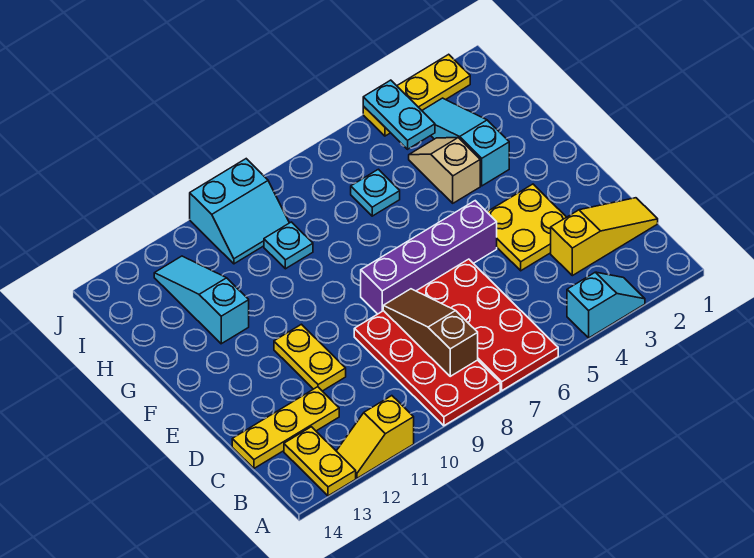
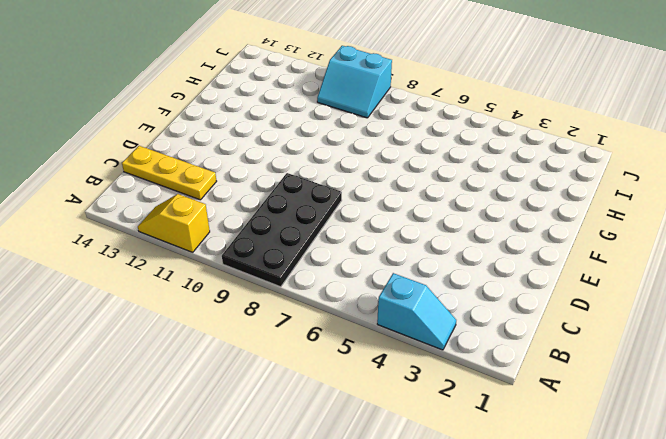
black plate A8:D9 level 1 -> red plate A8:D9 level 1
none -> red plate A6:D7 level 1
none -> yellow plate A13:B13 level 1
none -> yellow slope C1:C3 level 1 top 3

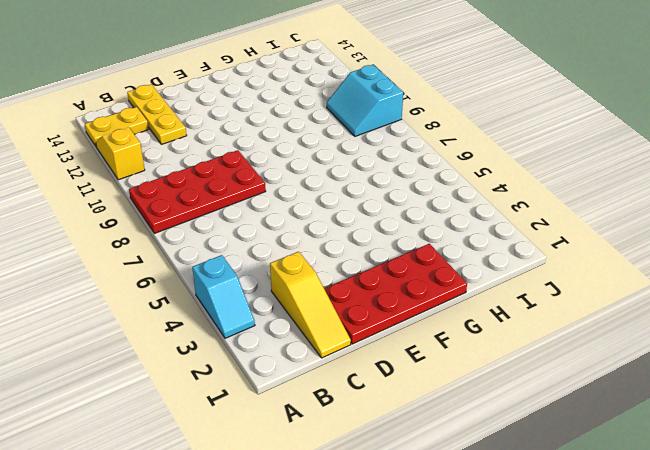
red plate D1:G2 level 1 -> red plate A6:D7 level 1
none -> yellow plate D3:E4 level 1
none -> yellow plate D11:E11 level 1
none -> purple brick E5:E8 level 1

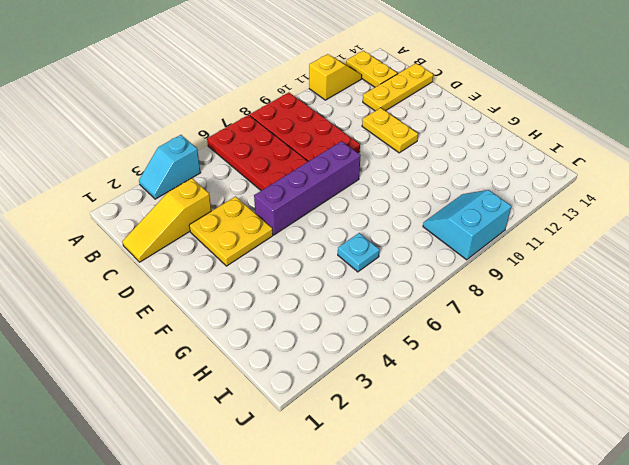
none -> cyan slope G3:I3 level 1 top G
none -> tan slope G4:H4 level 1 top G
none -> cyan slope G12:I12 level 1 top G

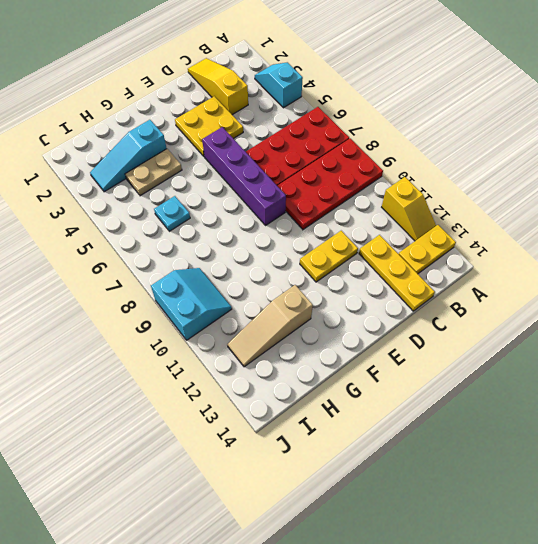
tan plate G4:H4 level 1 -> tan slope G4:H4 level 1 top G
tan slope G12:I12 level 1 top G -> cyan slope G12:I12 level 1 top G
none -> cyan plate H9 level 1
none -> yellow plate J2:J4 level 1
none -> brown slope B8:D8 level 2 top B

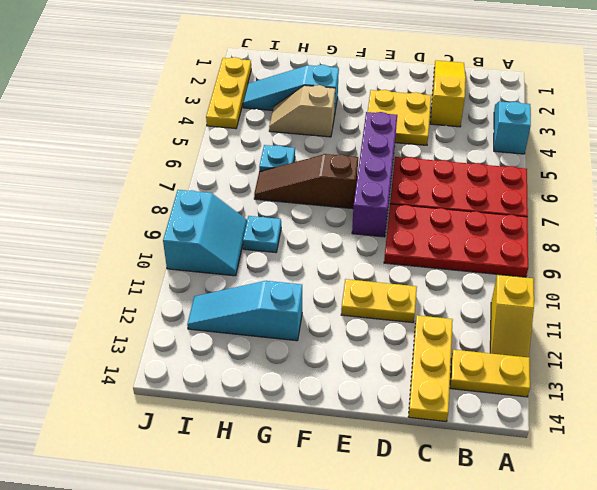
brown slope F7:H7 level 1 top F -> brown slope B8:D8 level 2 top B
none -> cyan plate I4:J4 level 2

